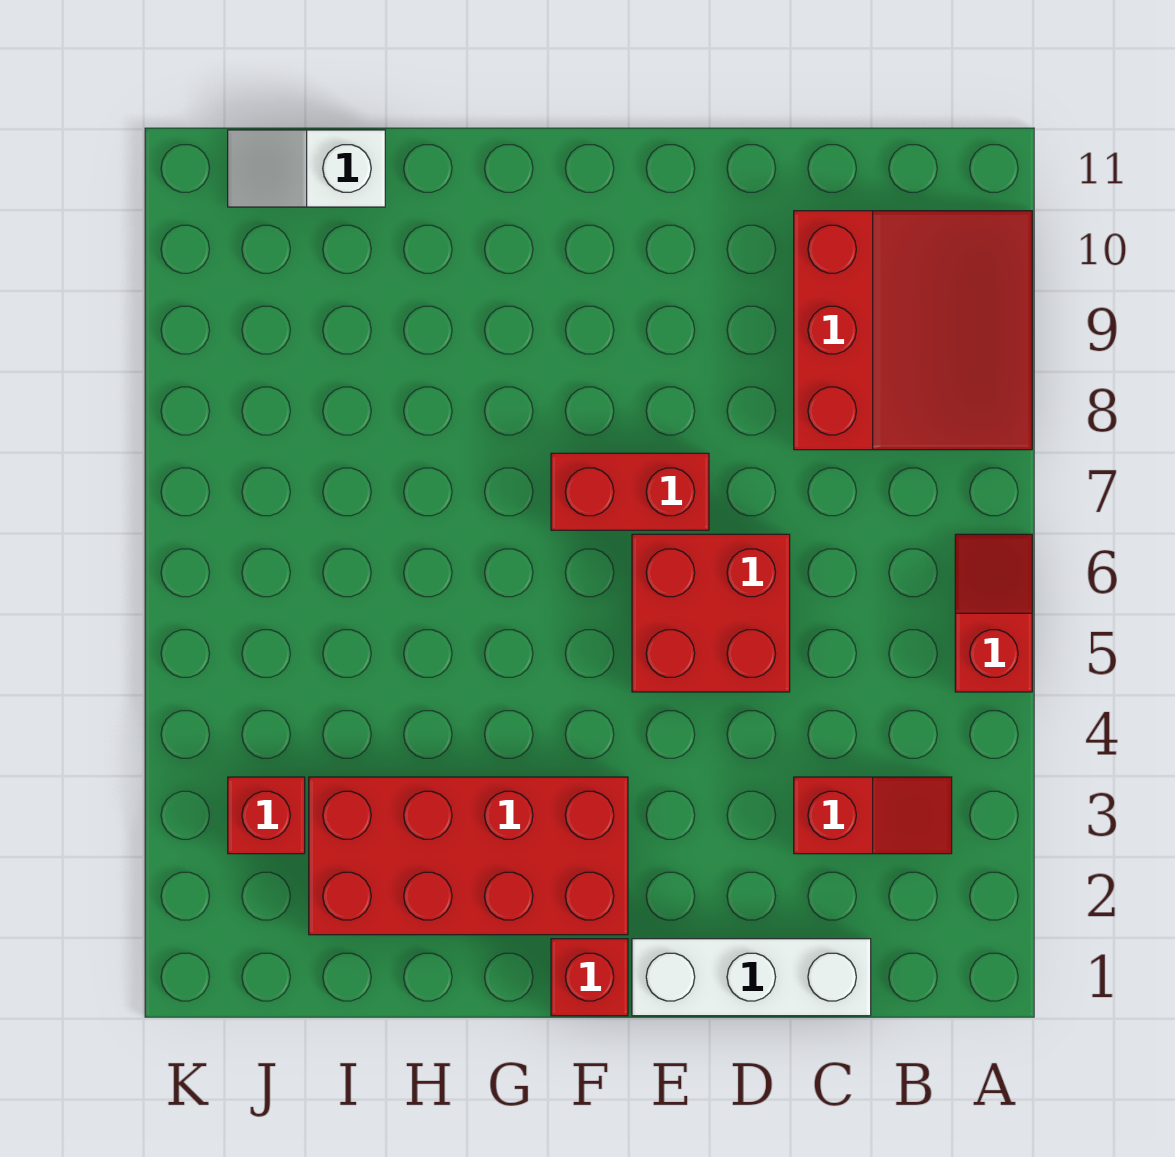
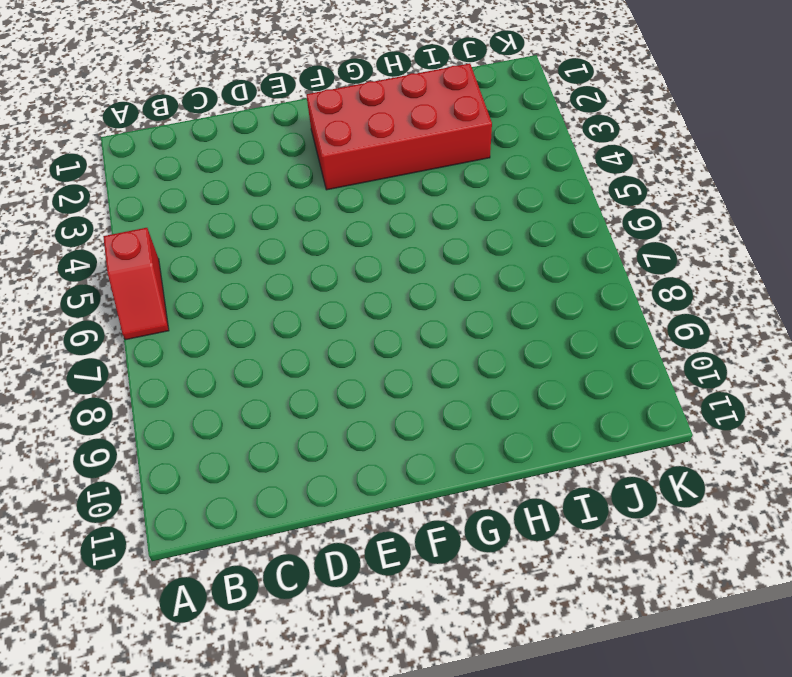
none -> red slope A8:C10 level 1 top C
none -> red slope B3:C3 level 1 top C

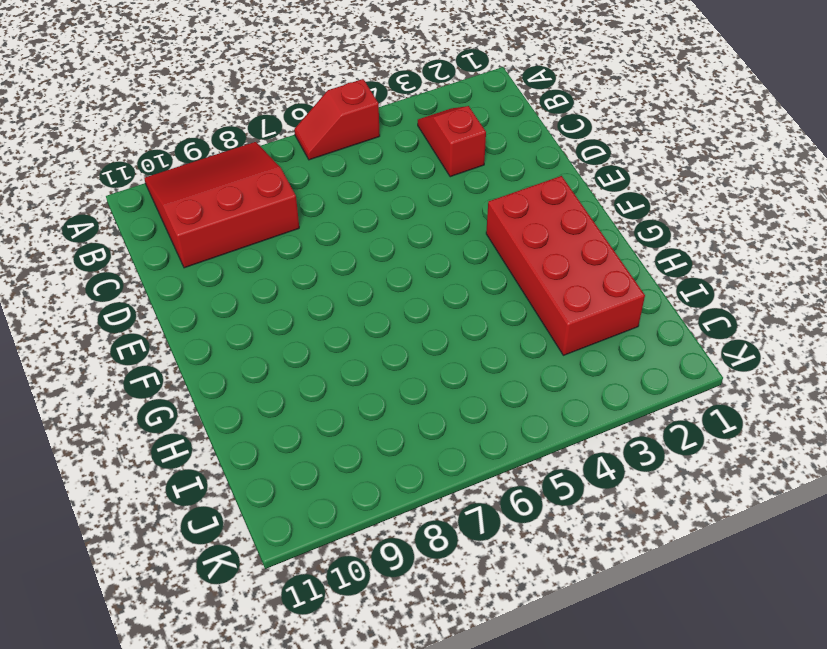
none -> white brick C1:E1 level 1
none -> red brick D5:E6 level 1

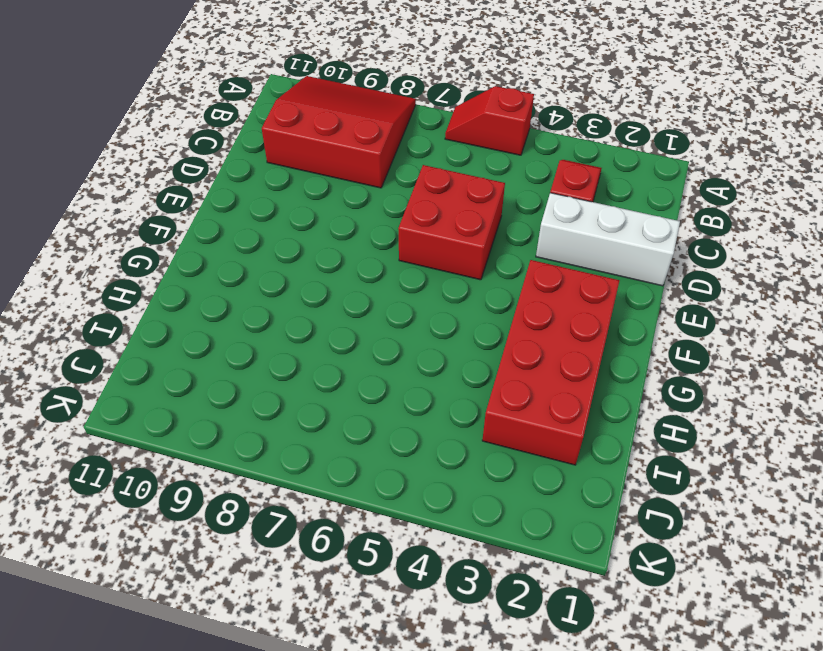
white brick D1:D3 level 1 -> white brick C1:E1 level 1
none -> red brick E7:F7 level 1
none -> red brick F1 level 1

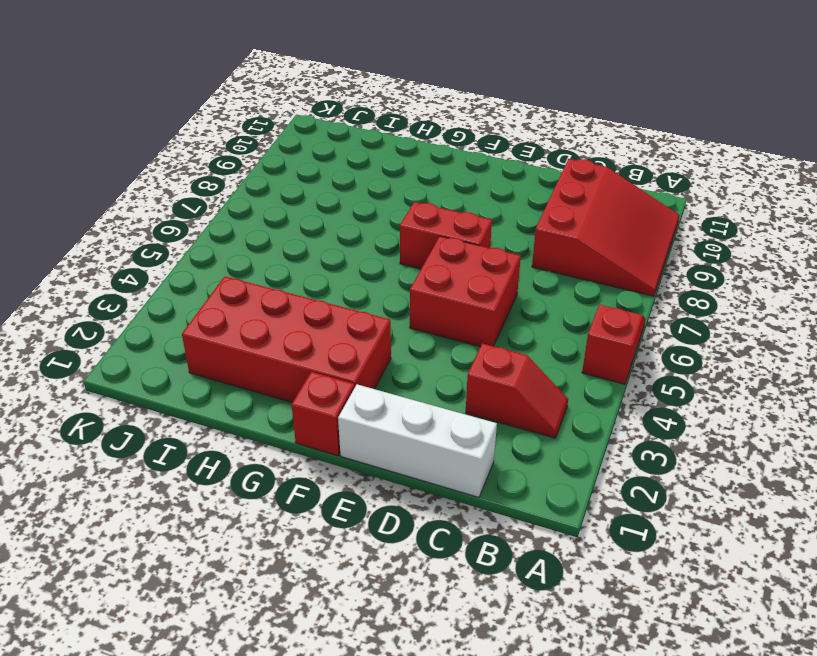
none -> white slope I11:J11 level 1 top I
none -> red brick J3 level 1

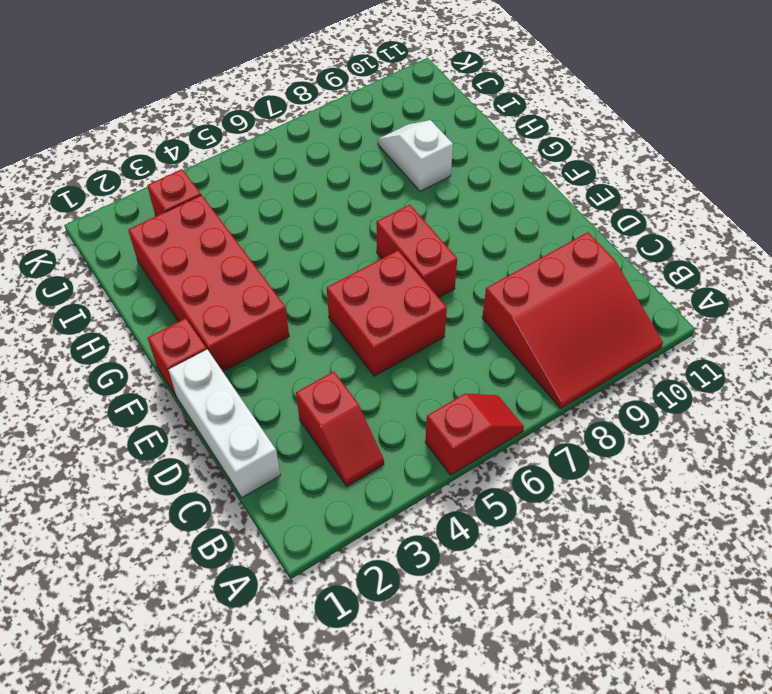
white slope H9:I9 level 1 top H -> white slope I11:J11 level 1 top I

